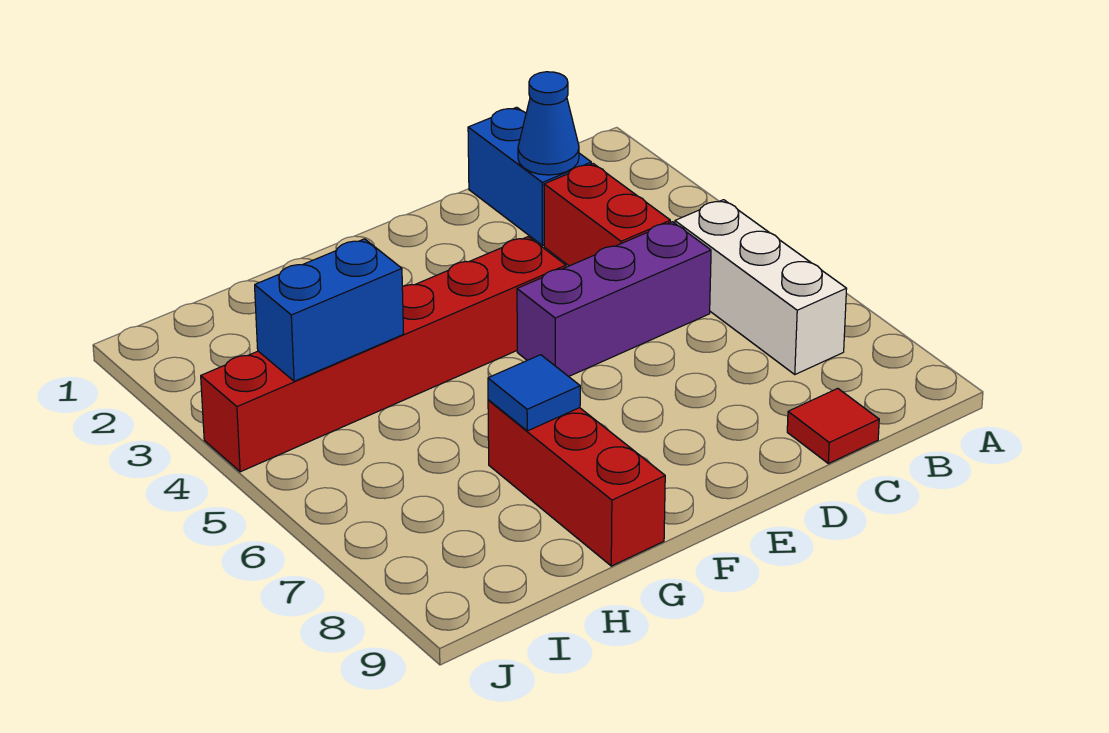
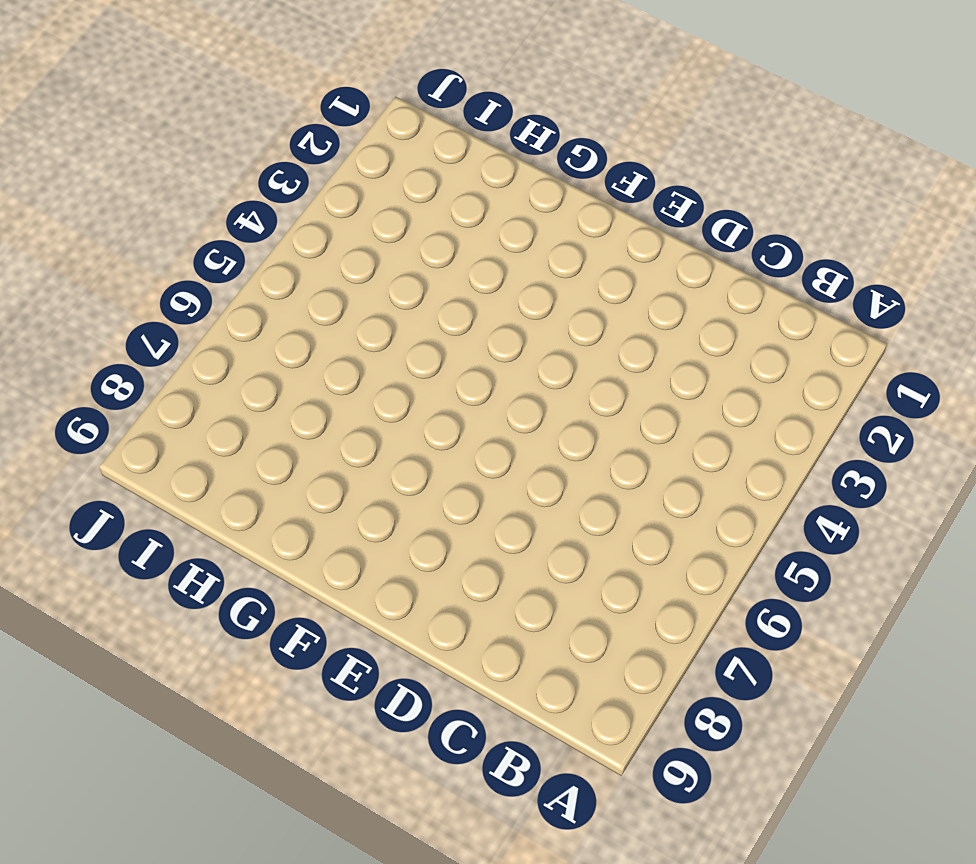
none -> white brick B5:B7 level 1
none -> blue brick C1:C2 level 1

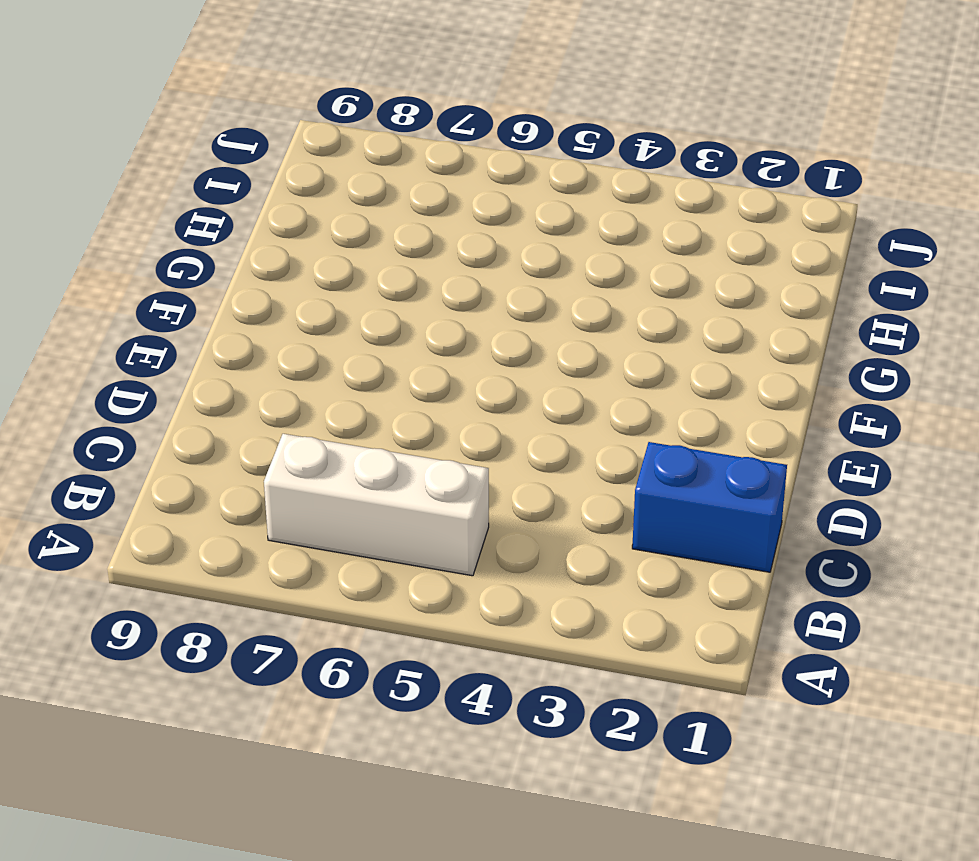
none -> red brick C3:C4 level 1
none -> purple brick C5:E5 level 1

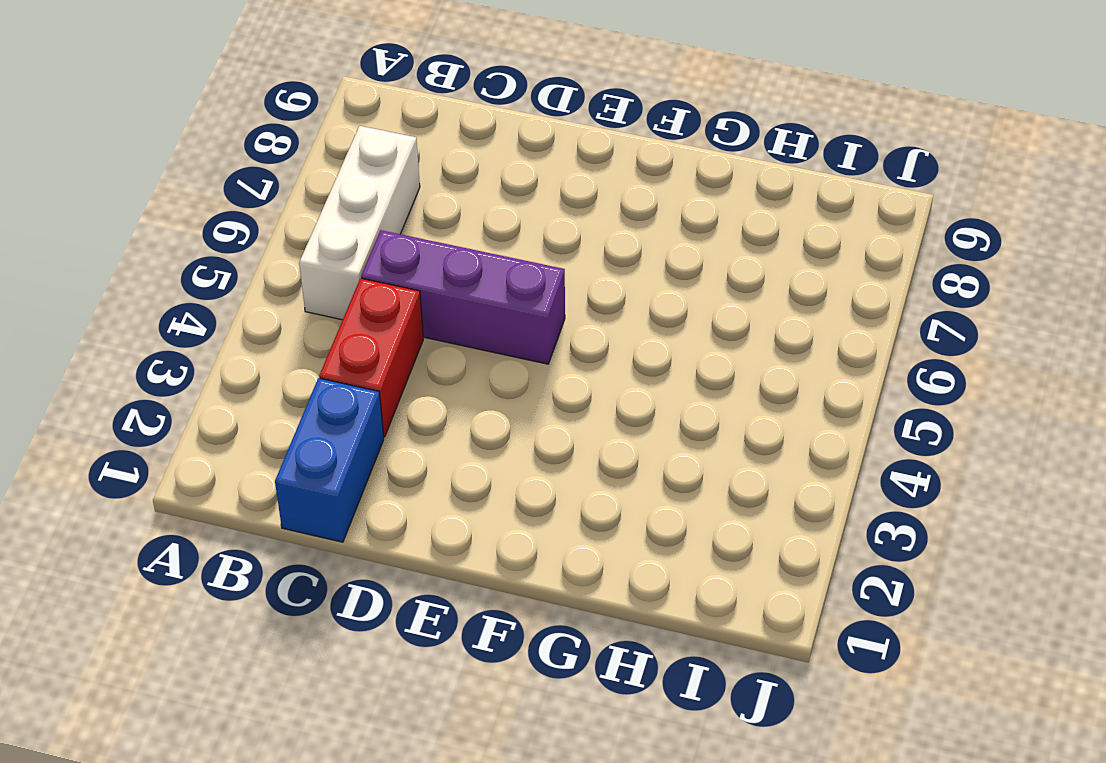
none -> red tile C9 level 1
none -> red brick E4:J4 level 1

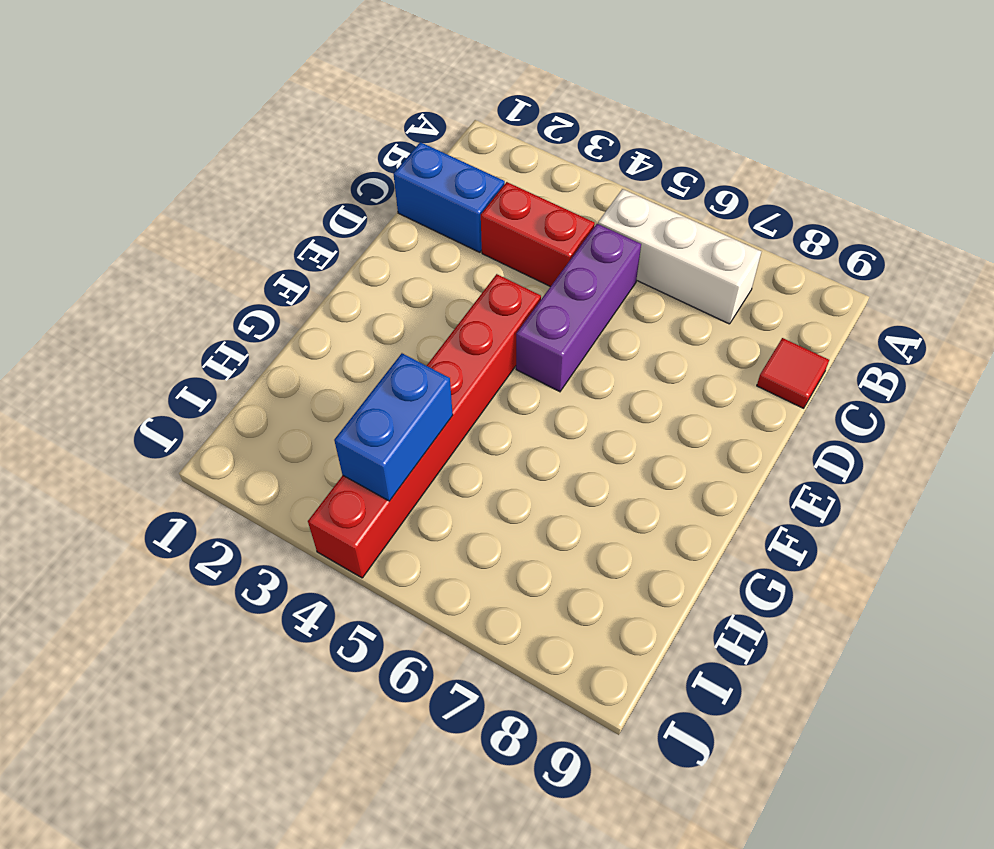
none -> red brick G7:G9 level 1
none -> blue cone C2 level 2

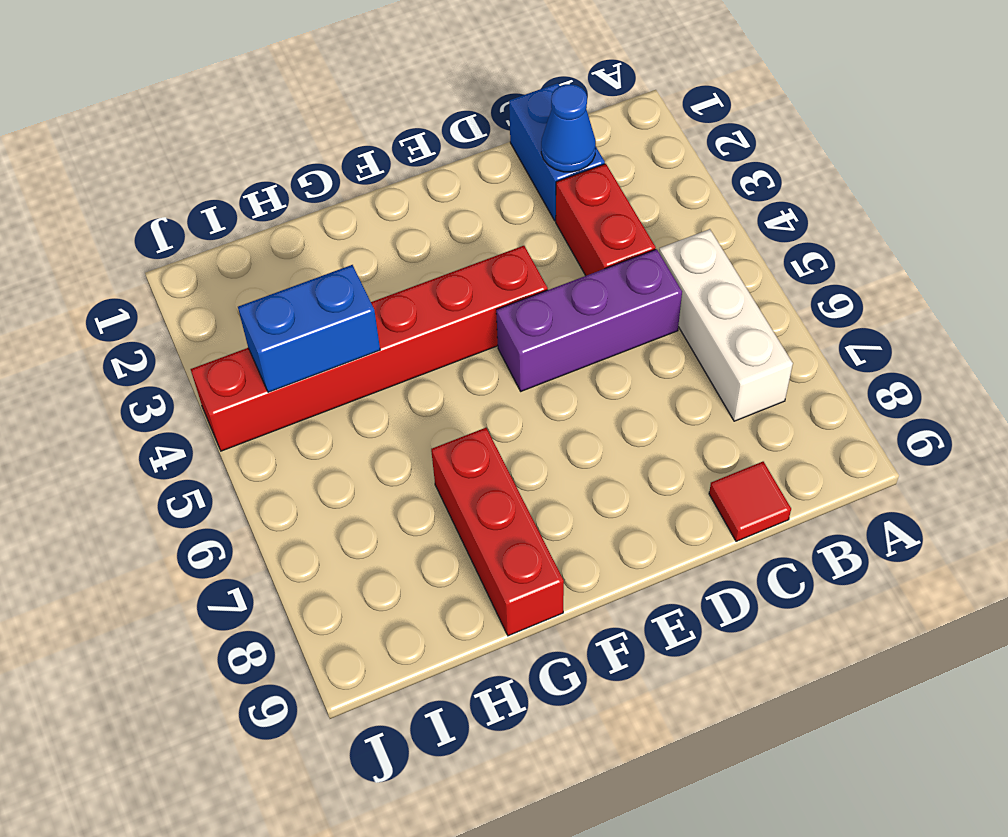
none -> blue tile G7 level 2

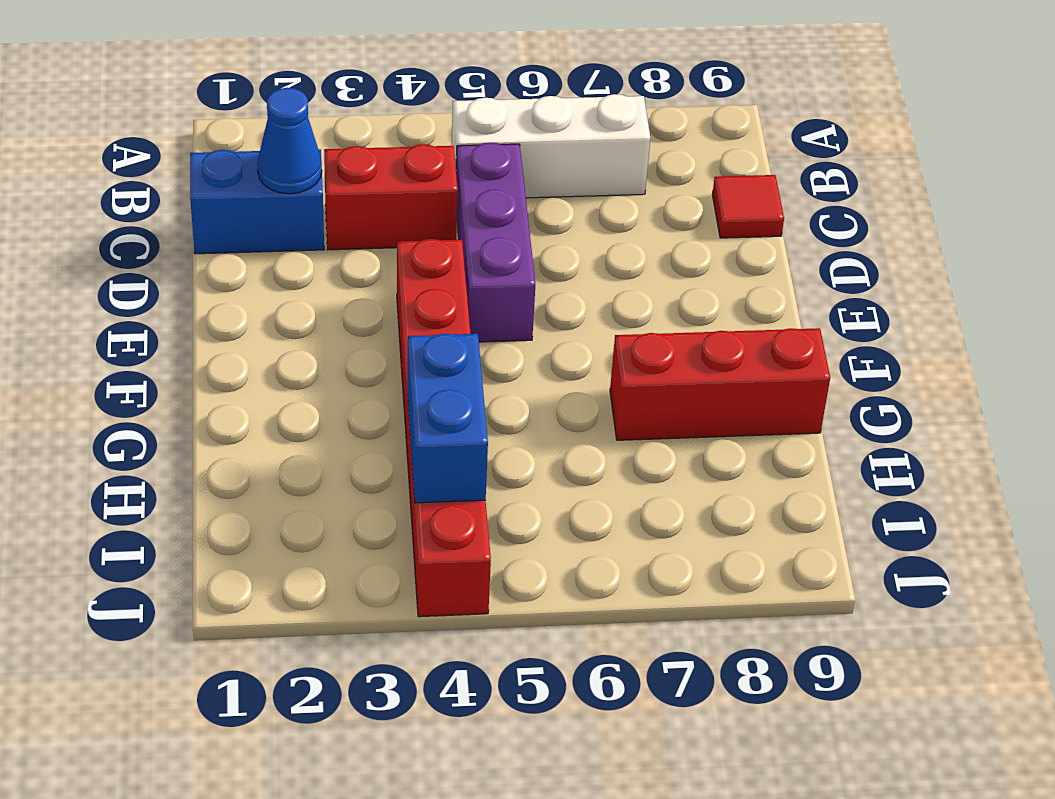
none -> blue tile G7 level 2

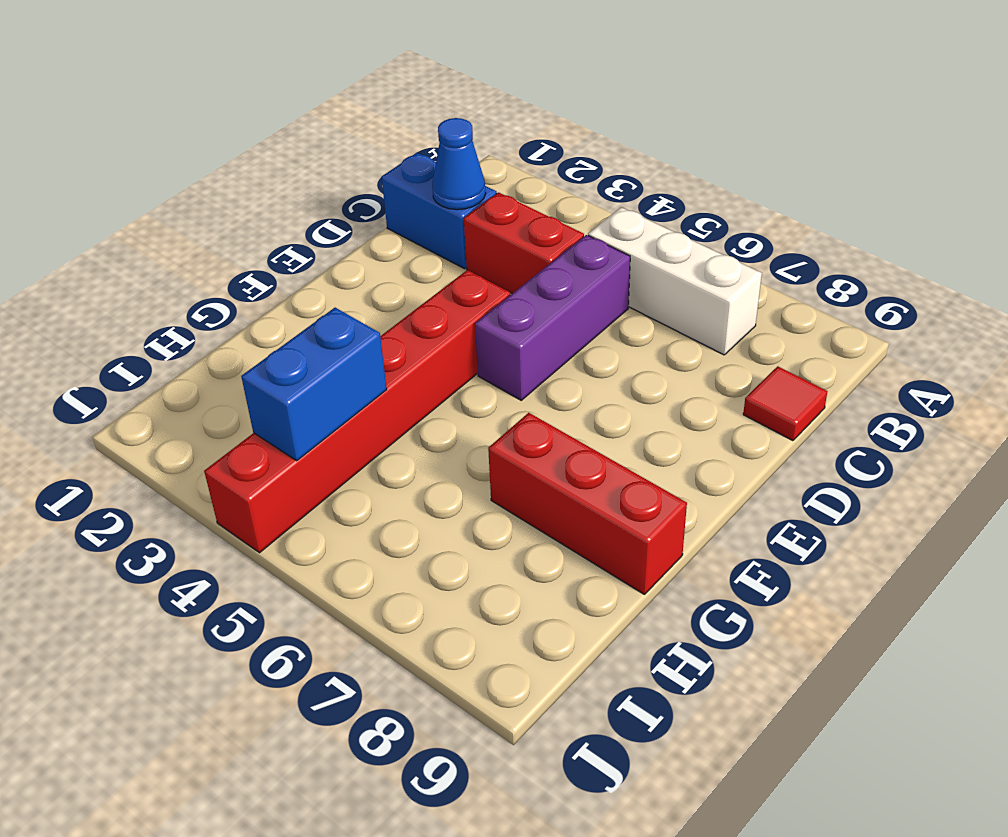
none -> blue tile G7 level 2

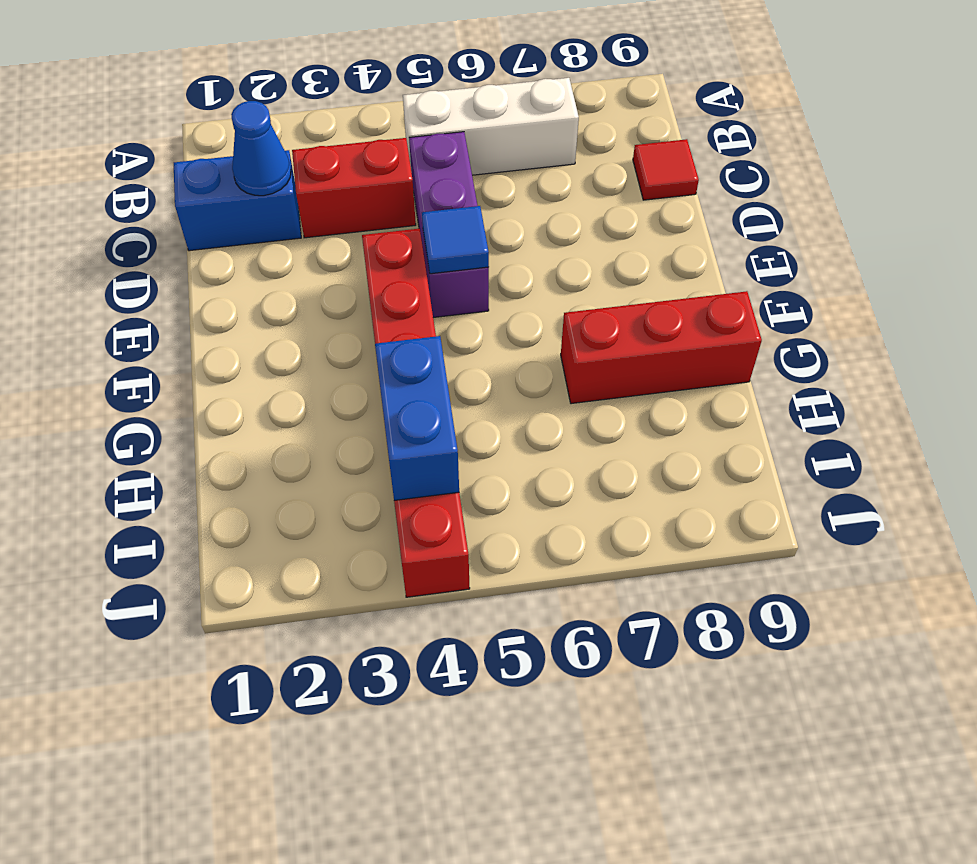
blue tile E5 level 2 -> blue tile G7 level 2

